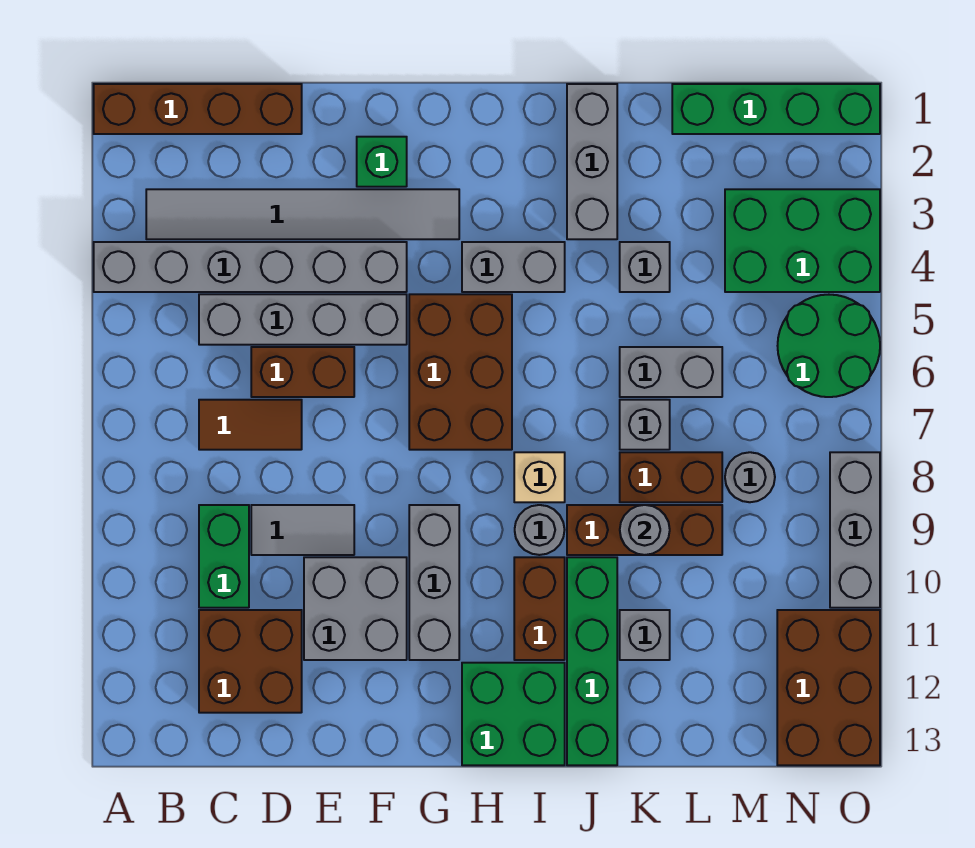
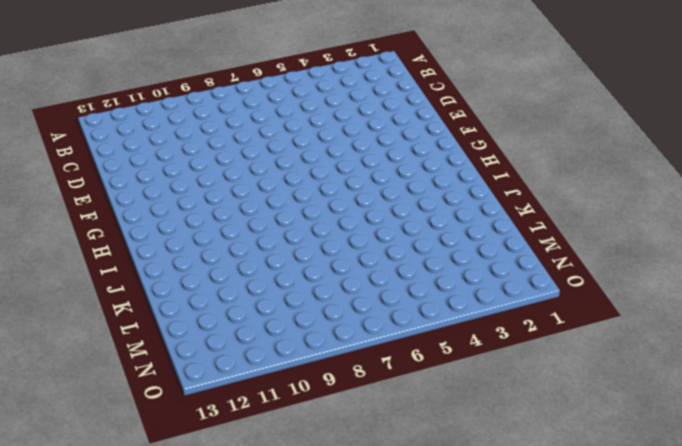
none -> brown brick A1:D1 level 1
none -> grey brick A4:F4 level 1
none -> grey tile B3:G3 level 1
none -> grey brick C5:F5 level 1

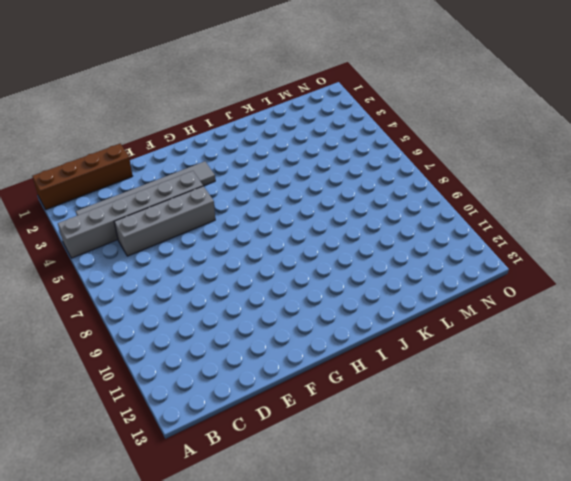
none -> brown tile C7:D7 level 1
none -> green brick C9:C10 level 1
none -> brown brick C11:D12 level 1
none -> brown brick D6:E6 level 1

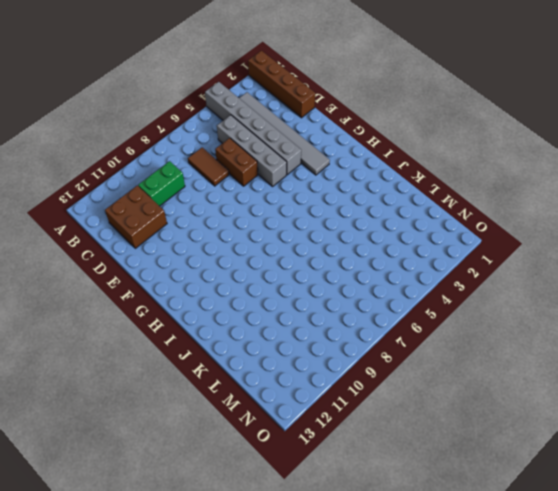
none -> grey tile D9:E9 level 1
none -> grey brick E10:F11 level 1
none -> green brick F2 level 1
none -> brown brick G5:H7 level 1

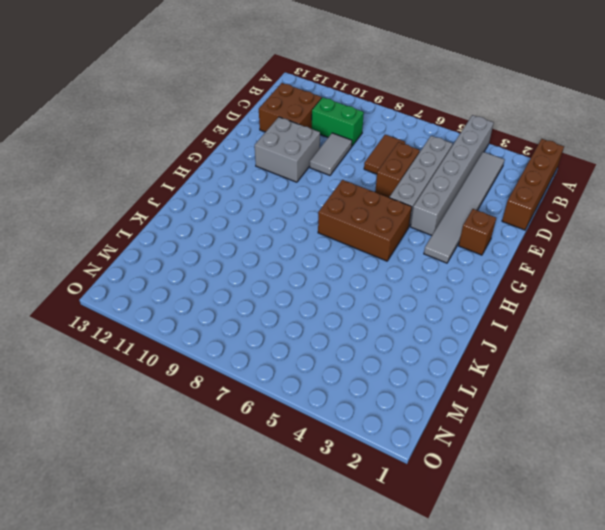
brown brick F2 level 1 -> green brick F2 level 1
none -> grey brick G9:G11 level 1
none -> grey brick H4:I4 level 1
none -> green brick H12:I13 level 1
none -> tan brick I8 level 1

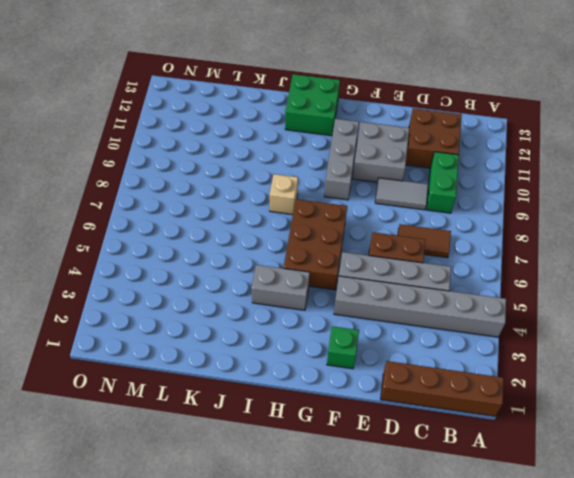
none -> grey tile B3:G3 level 1
none -> grey round brick I9 level 1
none -> brown brick I10:I11 level 1
none -> grey brick J1:J3 level 1

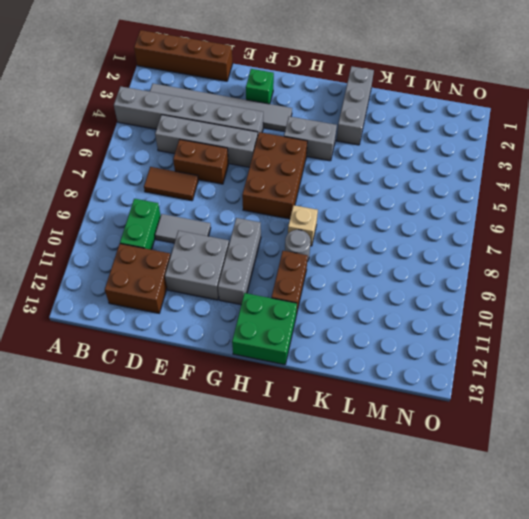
none -> brown brick J9:L9 level 1
none -> green brick J10:J13 level 1
none -> grey brick K4 level 1
none -> grey brick K6:L6 level 1

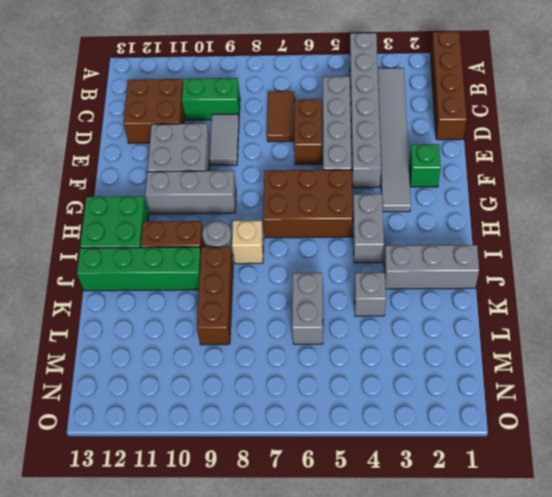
none -> grey brick K7 level 1
none -> brown brick K8:L8 level 1
none -> grey brick K11 level 1
none -> green brick L1:O1 level 1

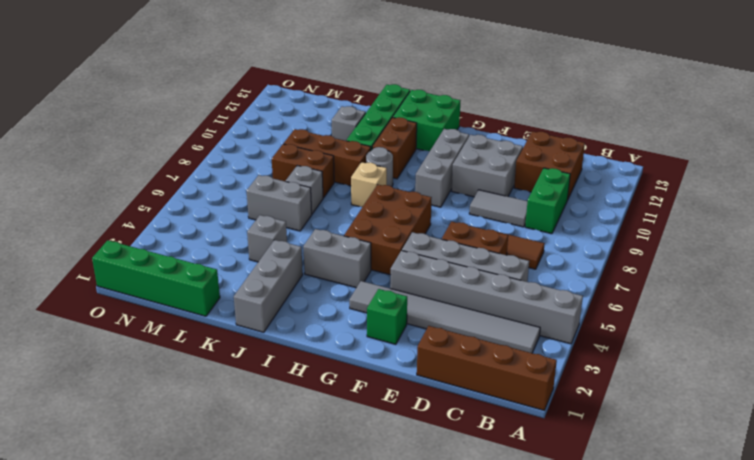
none -> green brick M3:O4 level 1
none -> grey round brick M8 level 1
none -> green round brick N5:O6 level 1
none -> brown brick N11:O13 level 1

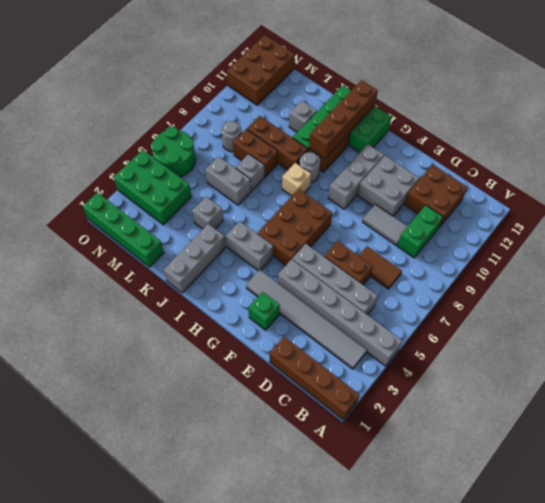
brown brick I10:I13 level 2 -> none
none -> grey brick O8:O10 level 1
none -> grey round brick K9 level 2

